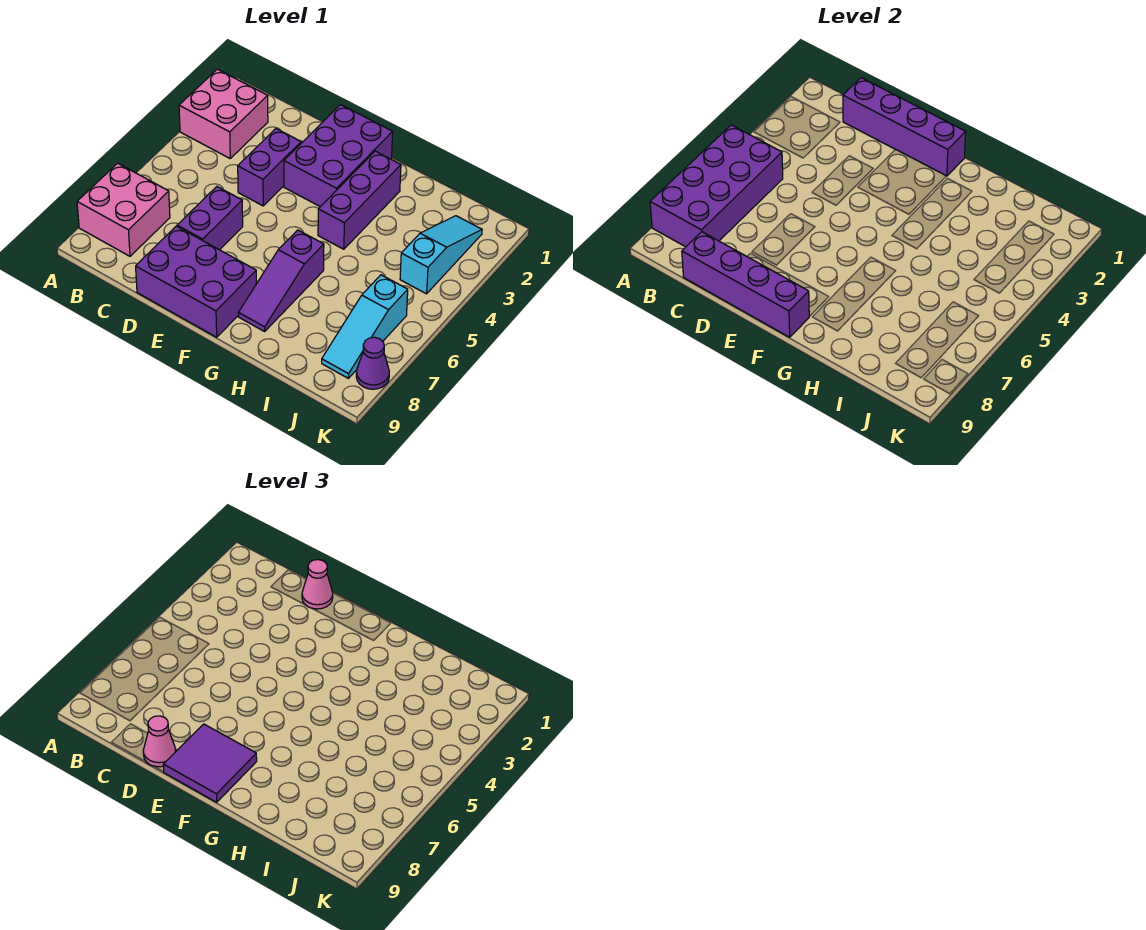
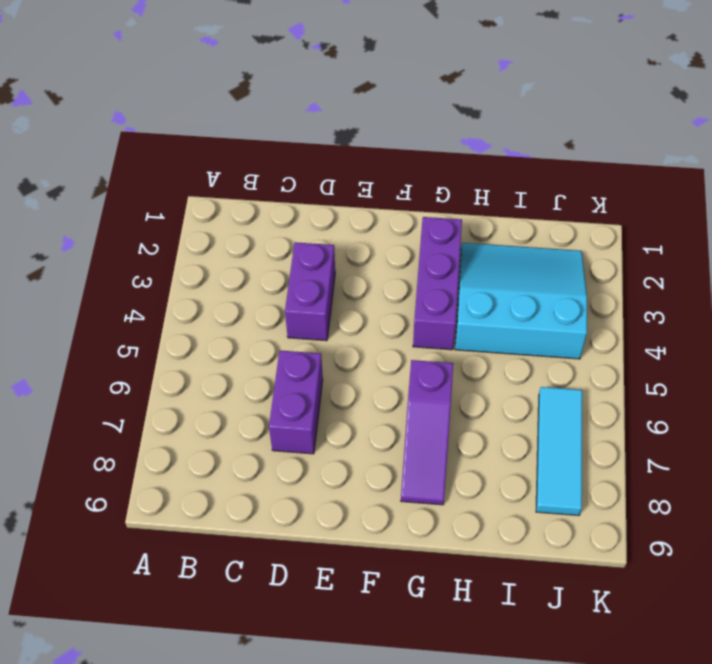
cyan slope H2:J4 level 1 top 4 -> cyan slope J2:J4 level 1 top 4
cyan tile J6:J8 level 1 -> cyan slope J6:J8 level 1 top 6
none -> pink brick A2:B3 level 1
none -> pink brick A7:B8 level 1
none -> purple brick D8:F9 level 1

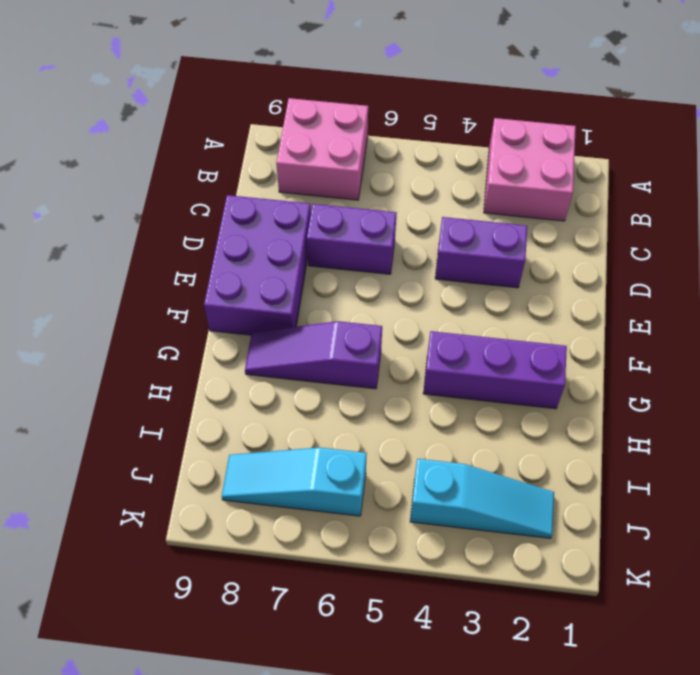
none -> purple brick E1:F3 level 1
none -> purple cone K8 level 1
none -> purple brick A5:B8 level 2

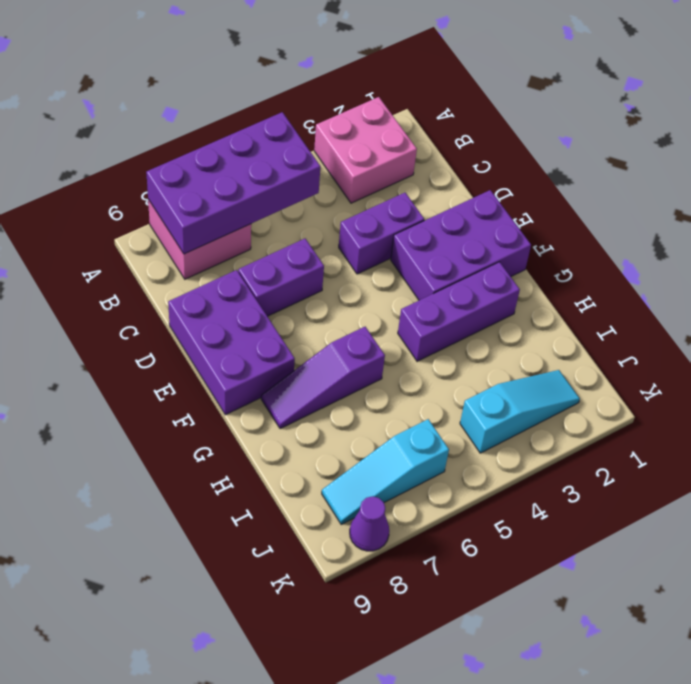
none -> purple brick C1:F1 level 2
none -> purple brick C9:F9 level 2
none -> pink cone D1 level 3

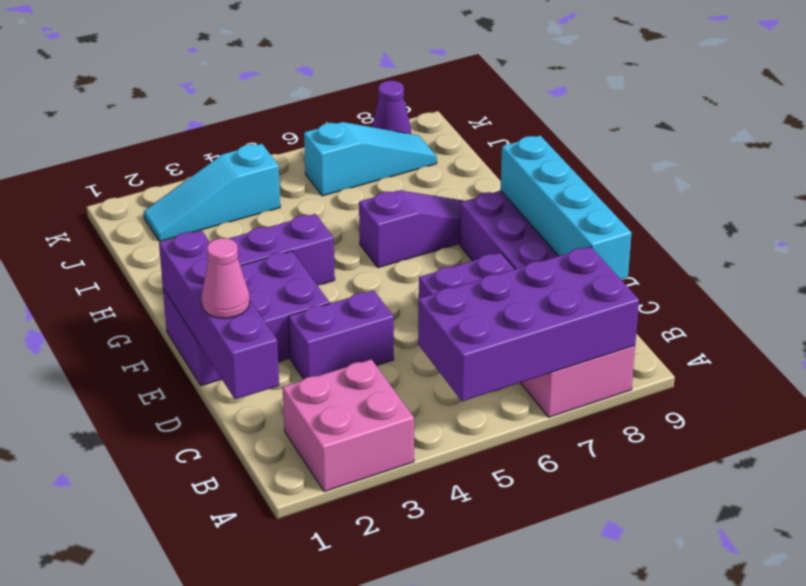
cyan brick C9:F9 level 2 -> purple brick C9:F9 level 2
none -> pink cone D9 level 3
none -> purple tile E8:F9 level 3

